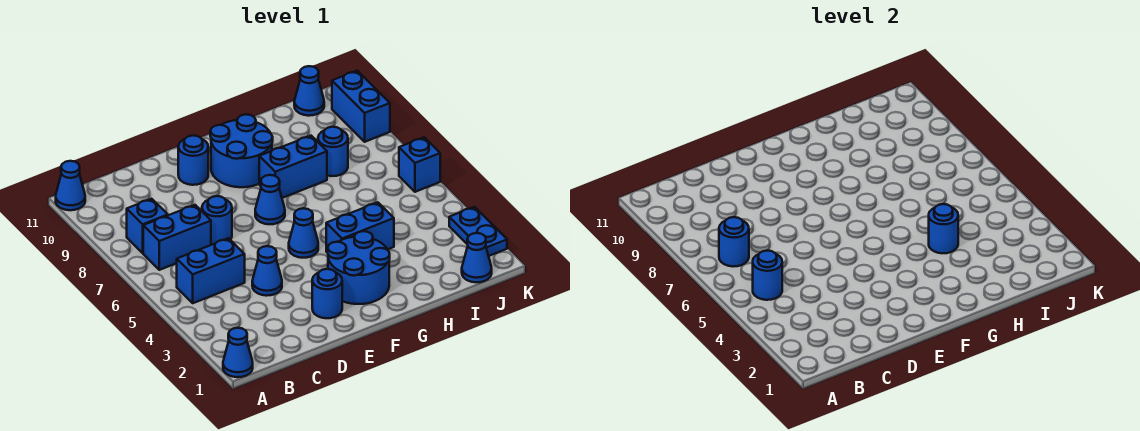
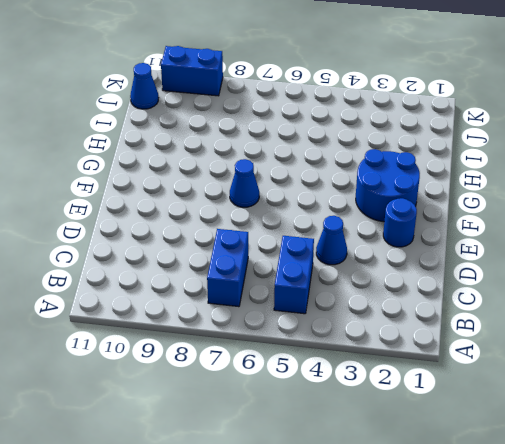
none -> blue cone A1 level 1
none -> blue cone A11 level 1
none -> blue brick B8 level 1

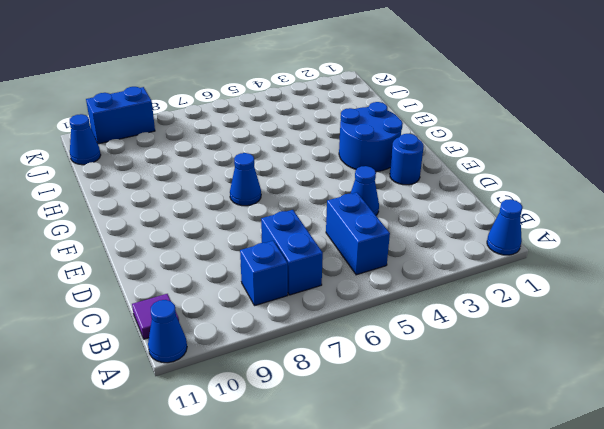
purple tile B11 level 1 -> none
none -> blue round brick D7 level 1
none -> blue round brick E10 level 1
none -> blue cone F5 level 1

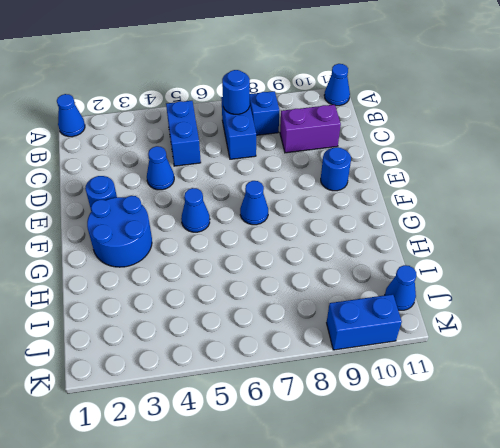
purple brick C9:C10 level 1 -> none
none -> blue round brick D7 level 1
none -> blue round brick F9:G10 level 1
none -> blue brick G4:H4 level 1

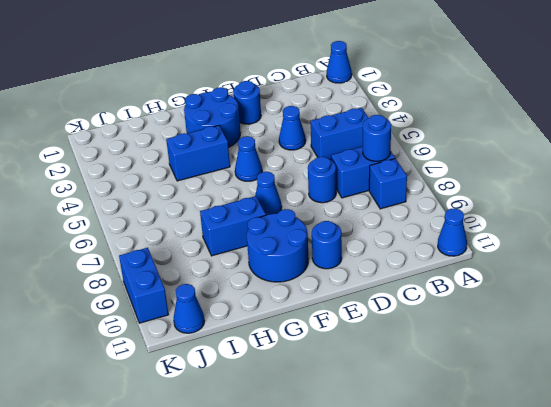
none -> blue round brick I8 level 1
none -> blue cone J1 level 1
none -> blue plate K2:K3 level 1

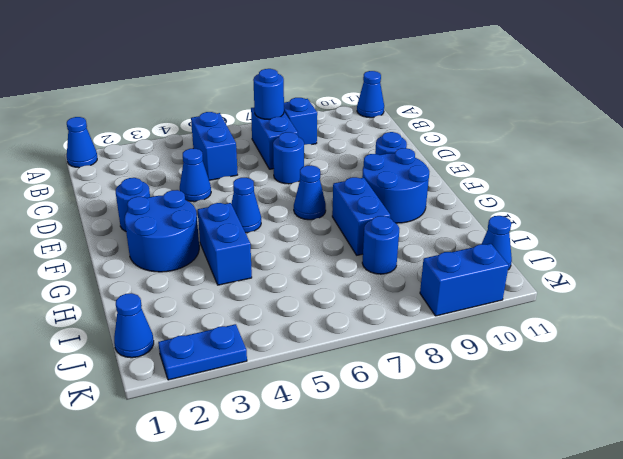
none -> blue brick K6 level 1
none -> blue round brick B5 level 2
none -> blue round brick H4 level 2

